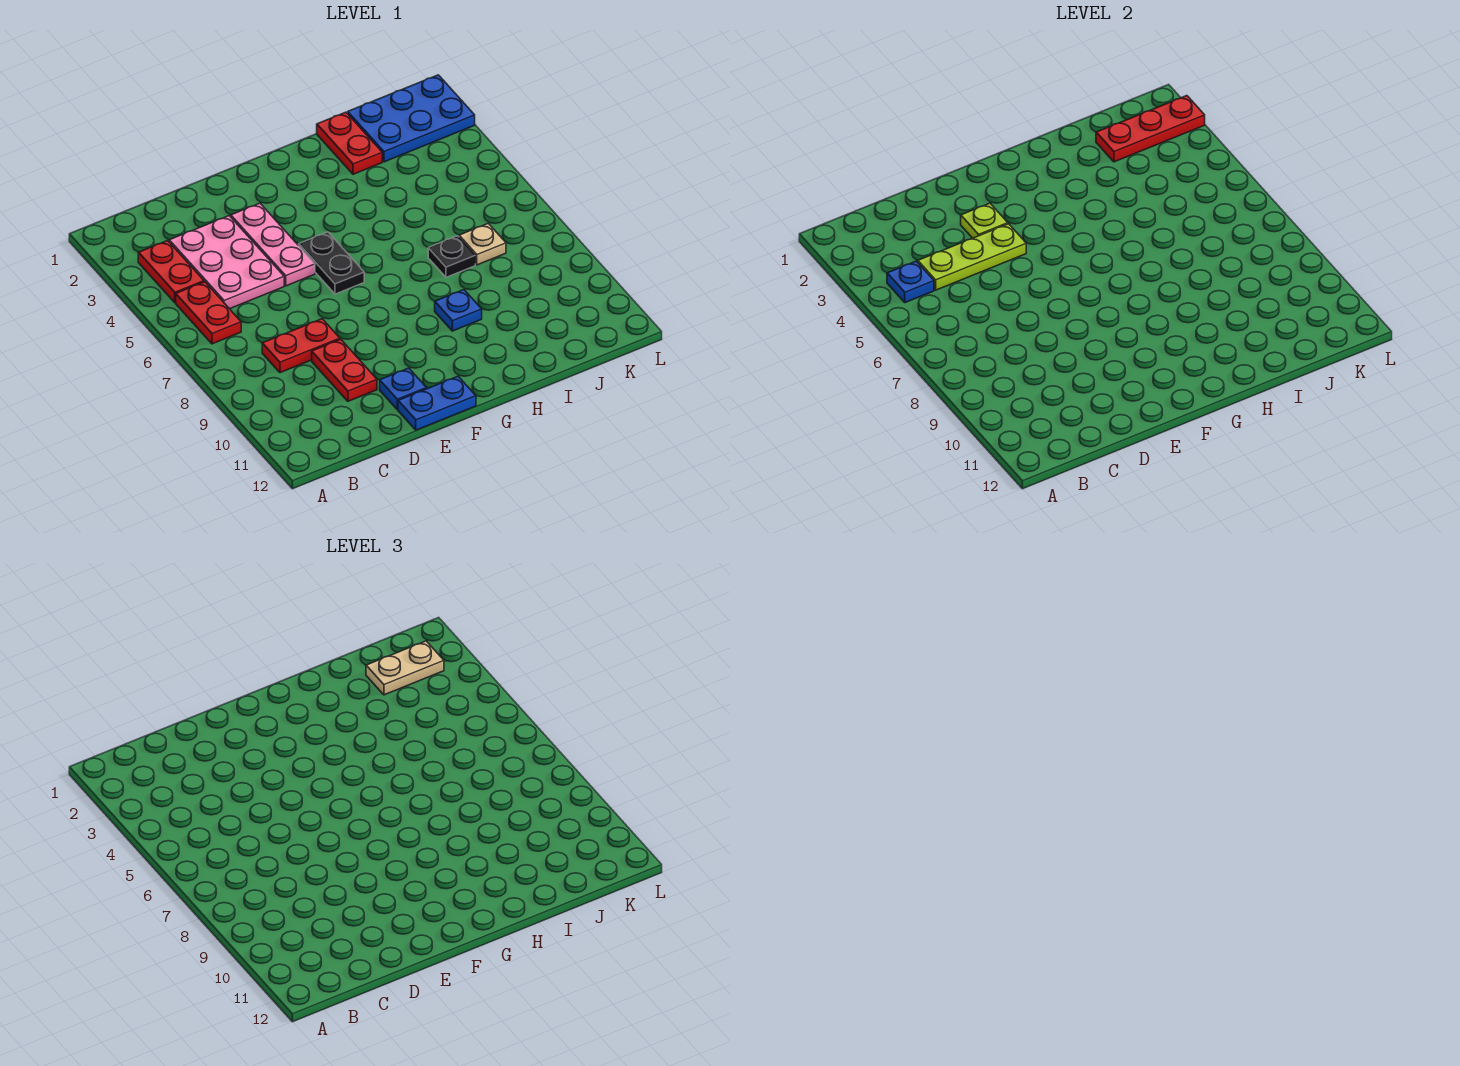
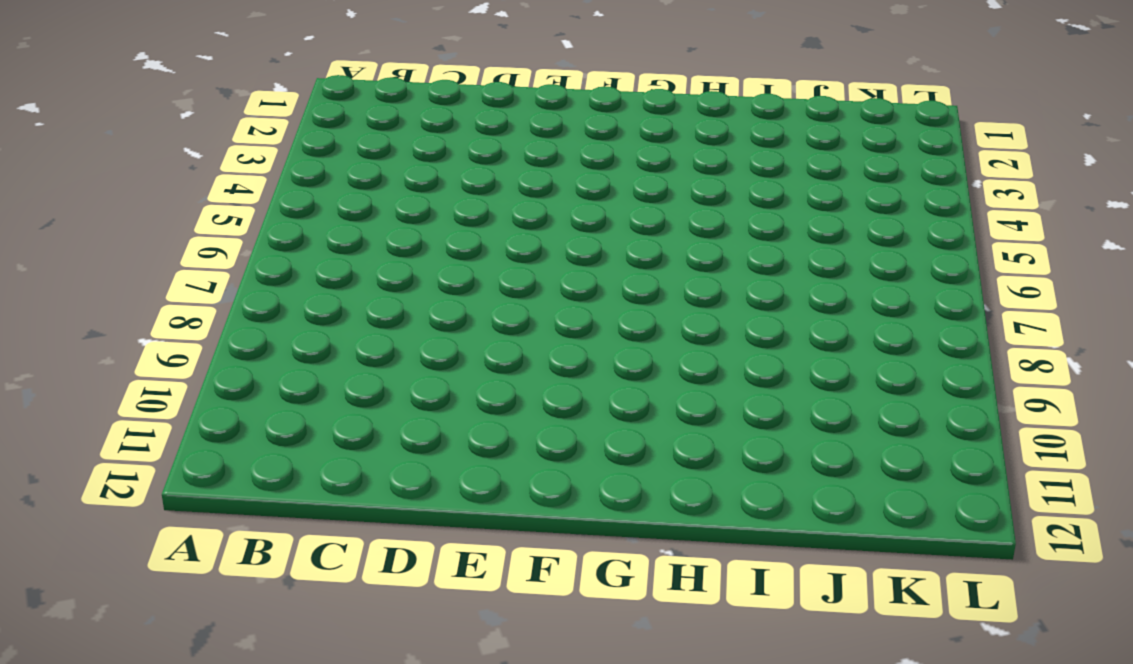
none -> red plate B3:B4 level 1
none -> red plate B5:B6 level 1
none -> pink plate C3:D5 level 1

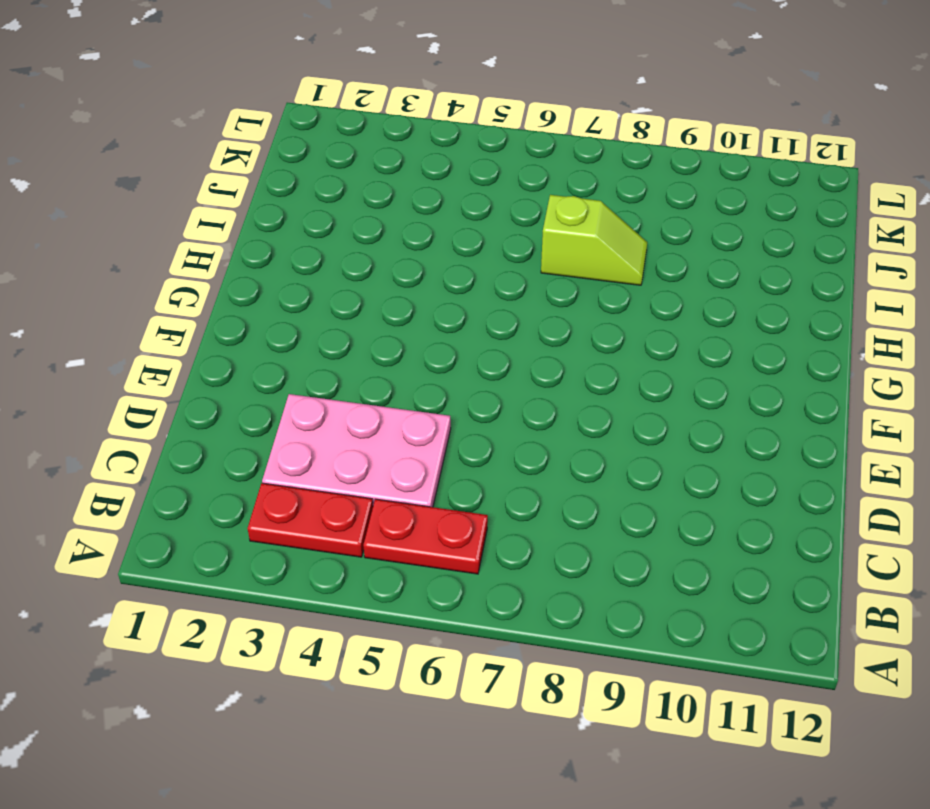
lime slope I7:I8 level 1 top 7 -> black plate I7 level 1
none -> red plate C8:D8 level 1
none -> red plate D9:D10 level 1
none -> pink plate E3:E5 level 1

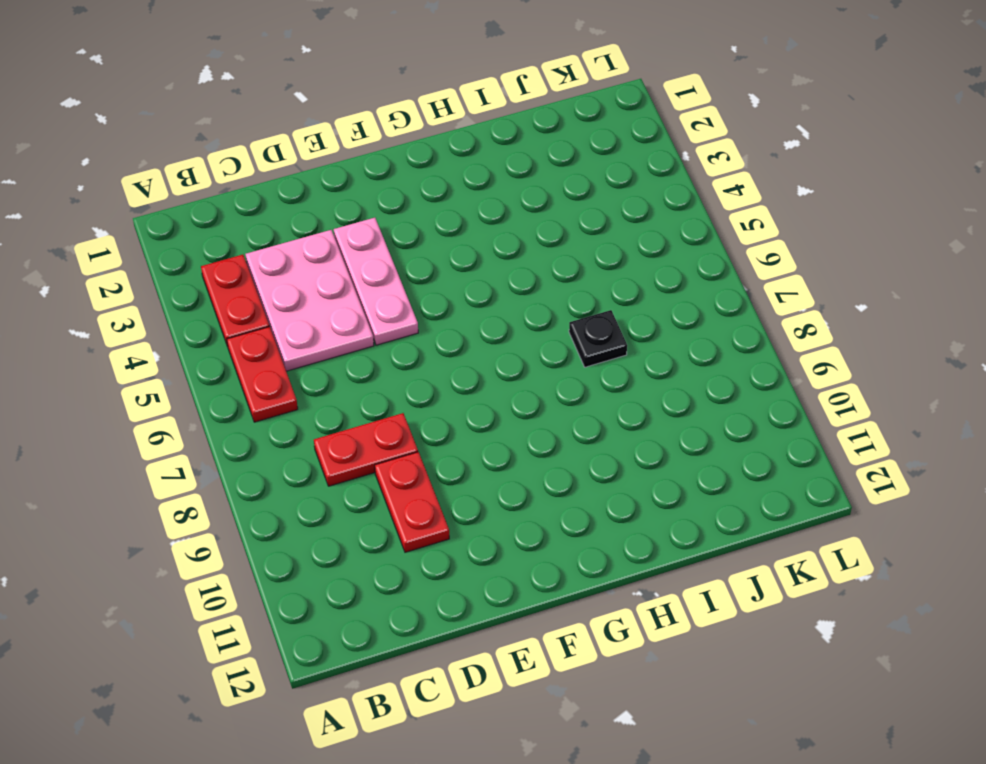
none -> blue plate E11 level 1
none -> blue plate E12:F12 level 1
none -> black plate F5:F6 level 1

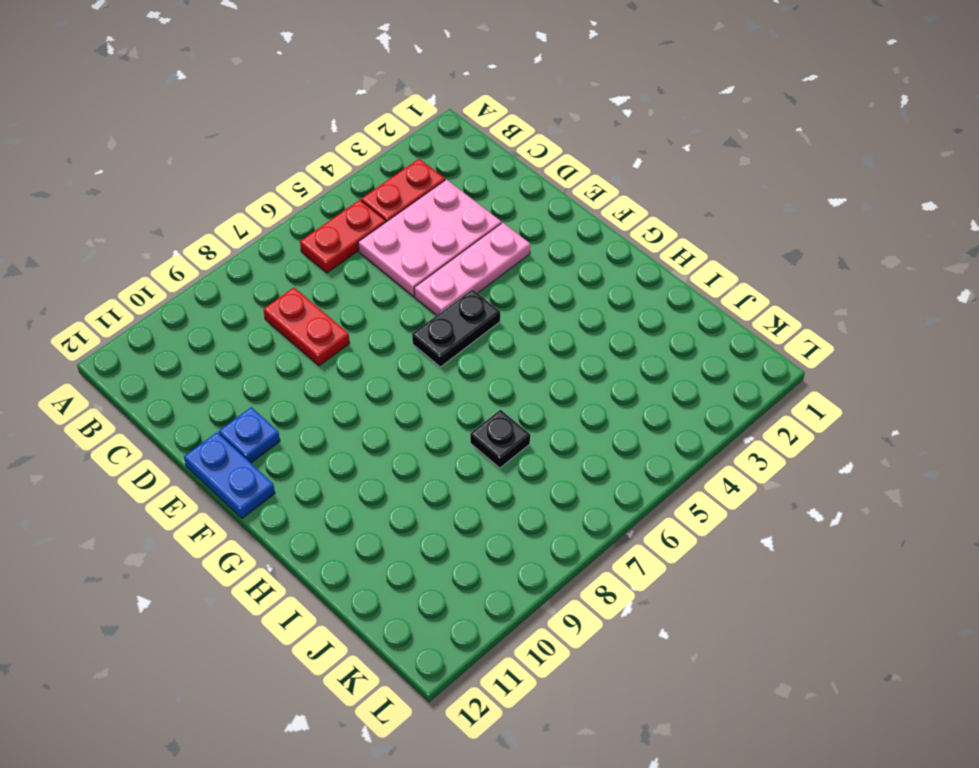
none -> red plate D9:D10 level 1
none -> blue plate H9 level 1
none -> red plate I1:I2 level 1

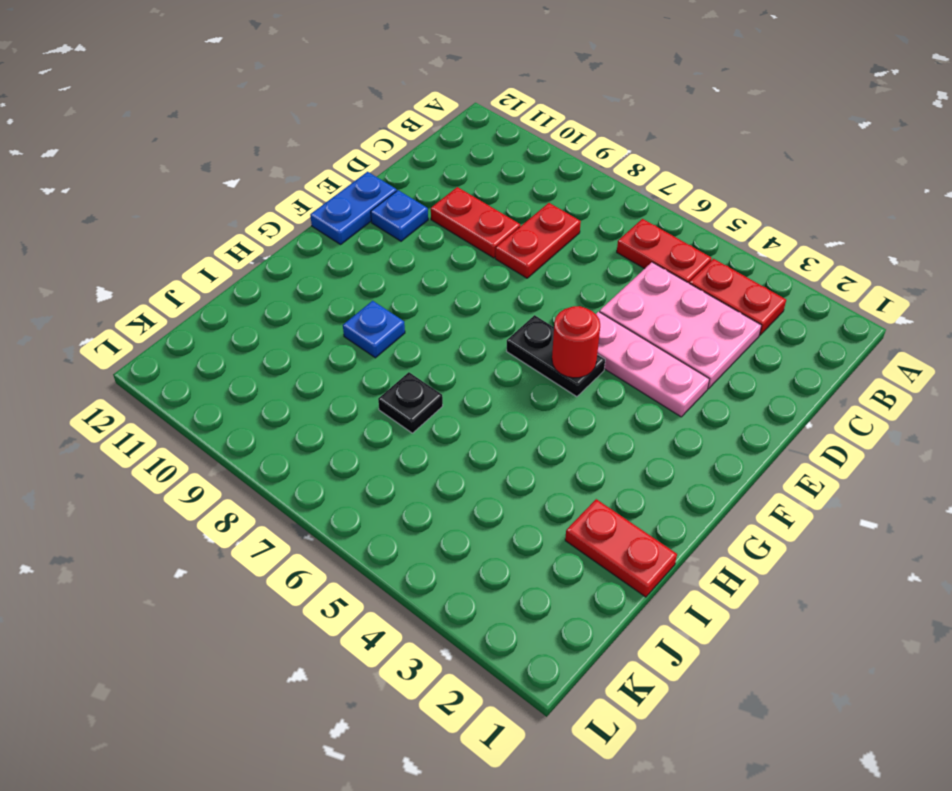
red round brick F5 level 2 -> none
none -> blue plate J1:L2 level 1
none -> tan plate J7 level 1
none -> blue plate B4 level 2

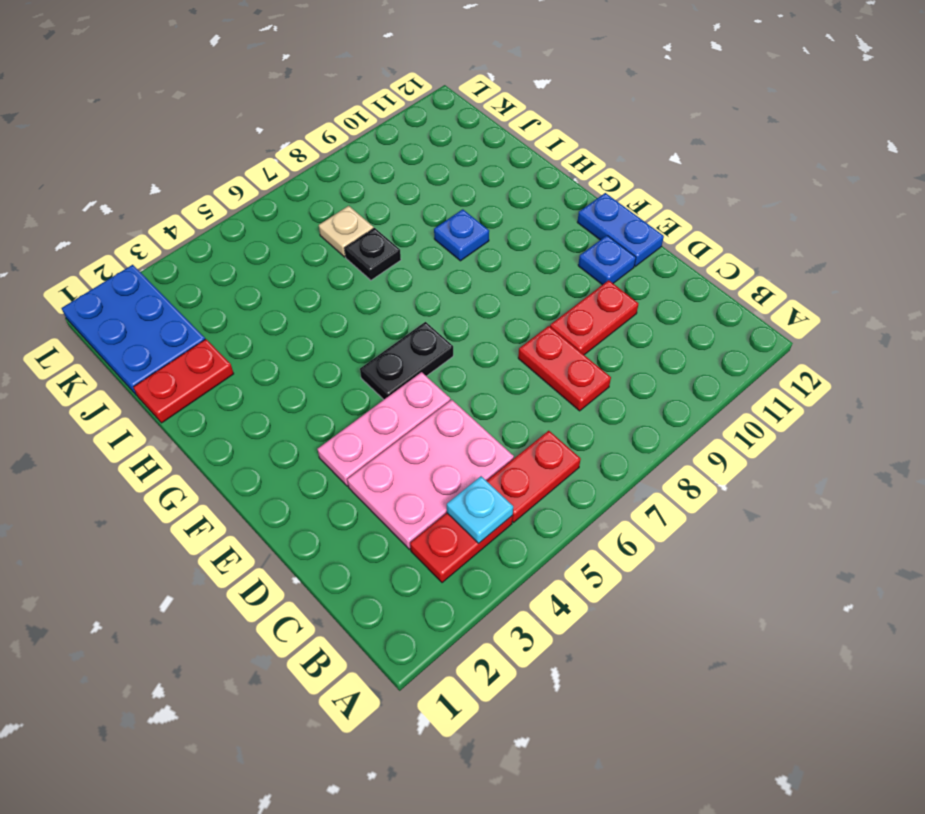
cyan plate B4 level 2 -> blue plate B4 level 2
none -> lime plate C4:E4 level 2
none -> lime plate E3 level 2
none -> red plate J2:L2 level 2

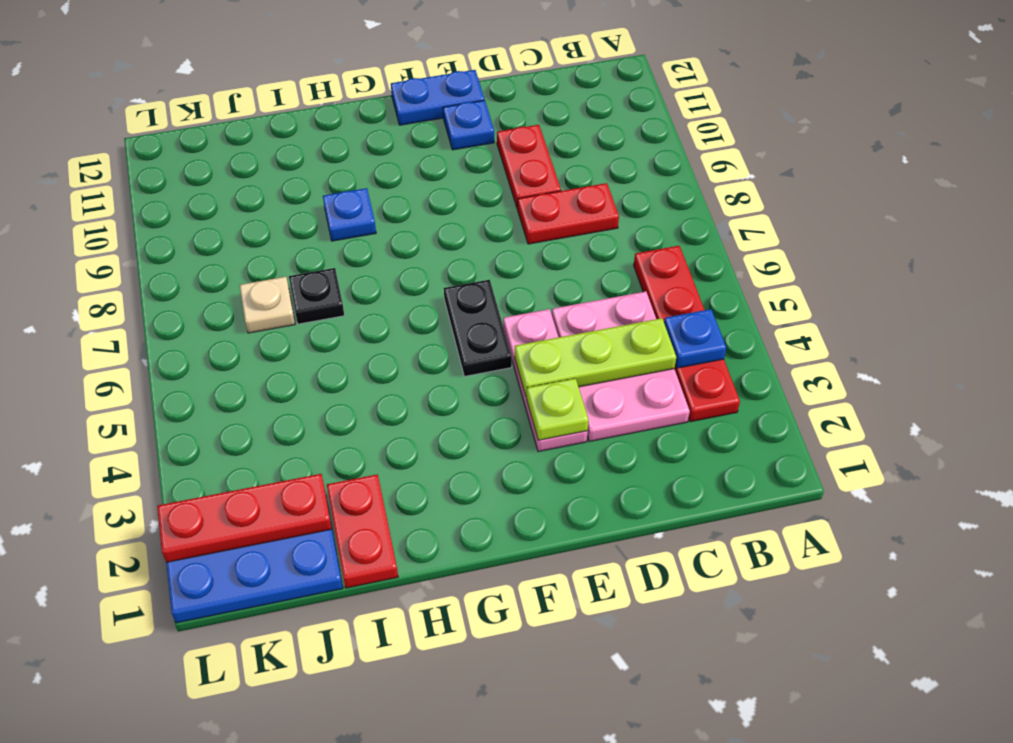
none -> tan plate J2:K2 level 3

